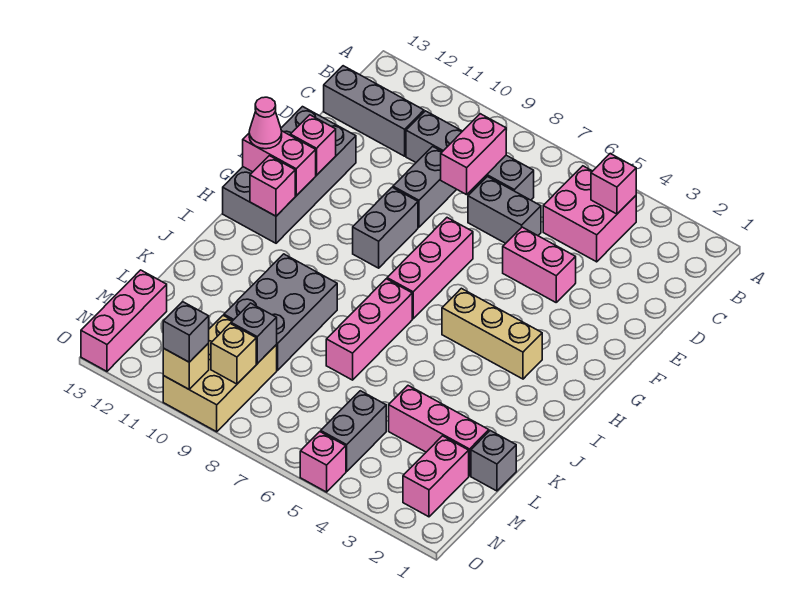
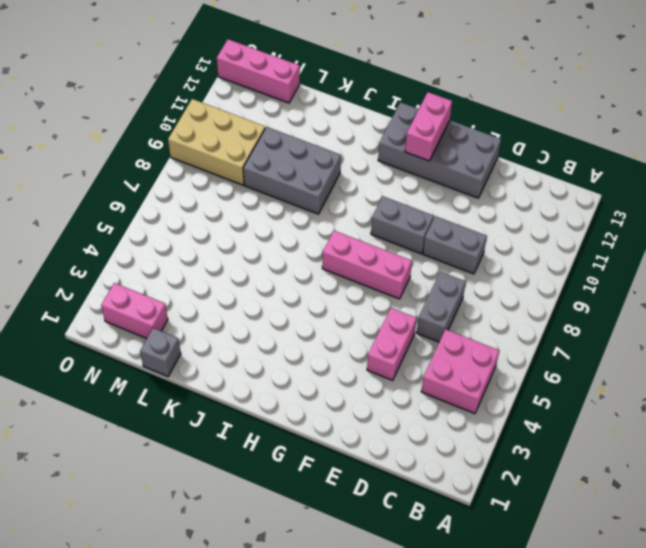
none -> grey brick C7:C10 level 1
none -> grey brick C11:C13 level 1
none -> tan brick H3:H5 level 1

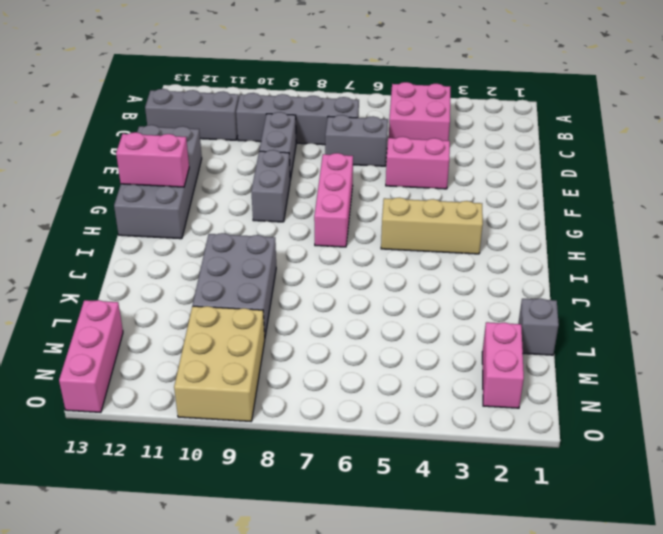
none -> pink brick I7:K7 level 1
none -> pink brick L2:L4 level 1
none -> grey brick M5:N5 level 1

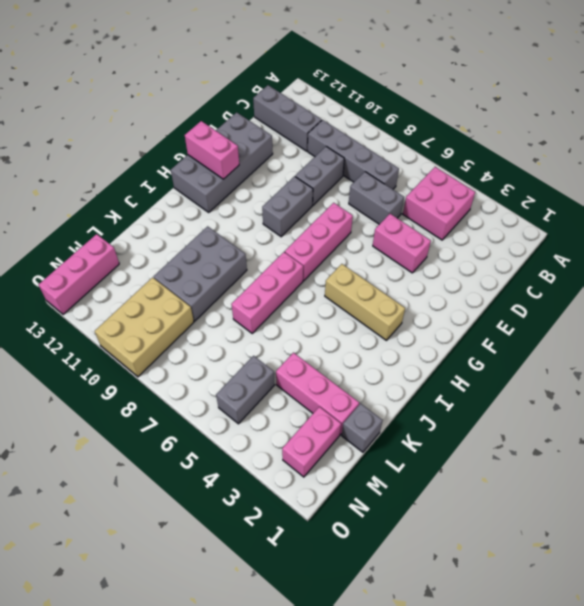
none -> pink brick O5 level 1
none -> pink brick B4 level 2
none -> pink brick C8:D8 level 2

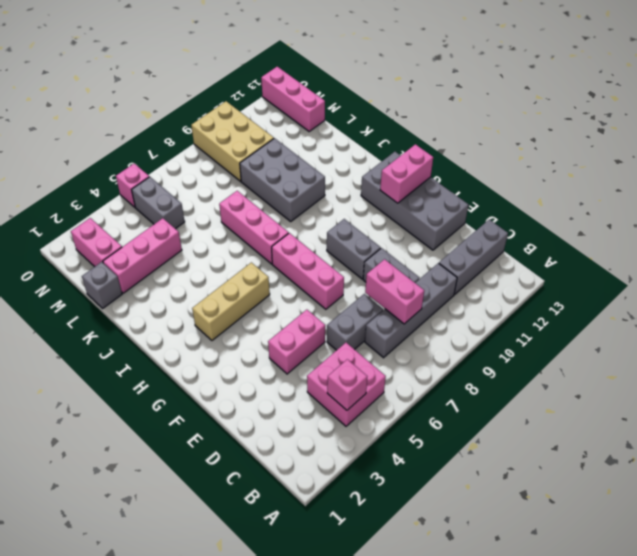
none -> pink brick F12 level 2
none -> pink brick H12 level 2
none -> grey brick M9 level 2

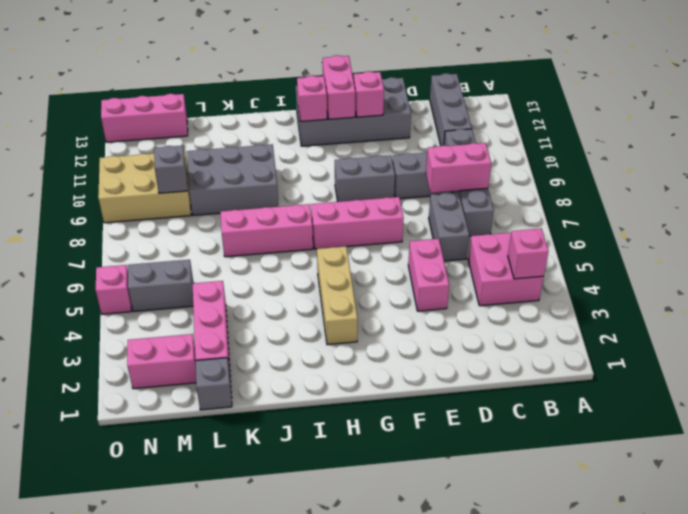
none -> tan brick N9 level 2
none -> tan brick O10 level 2
none -> pink cone G13 level 3

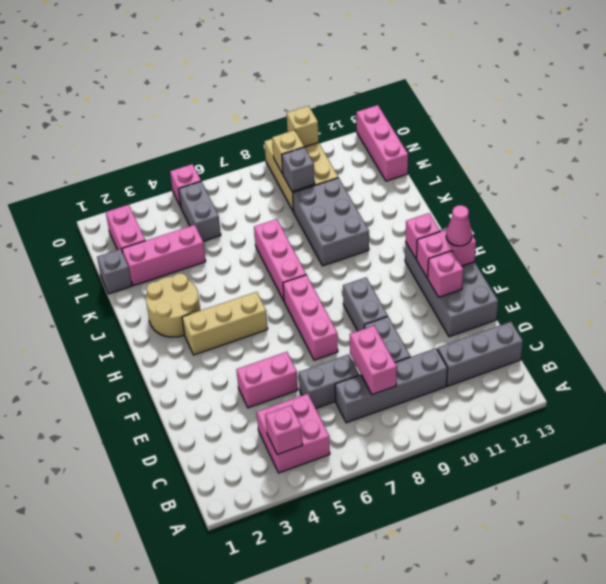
tan round brick I2:J3 level 1 -> none
none -> grey brick O10 level 3

